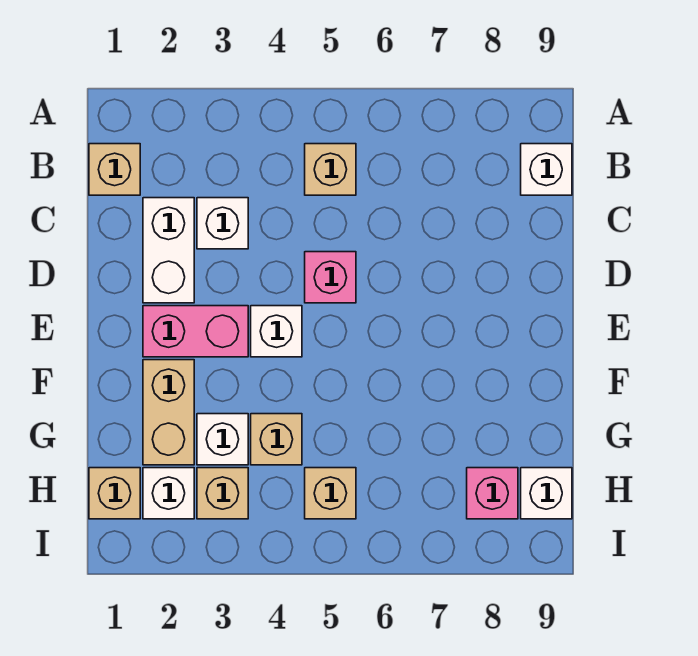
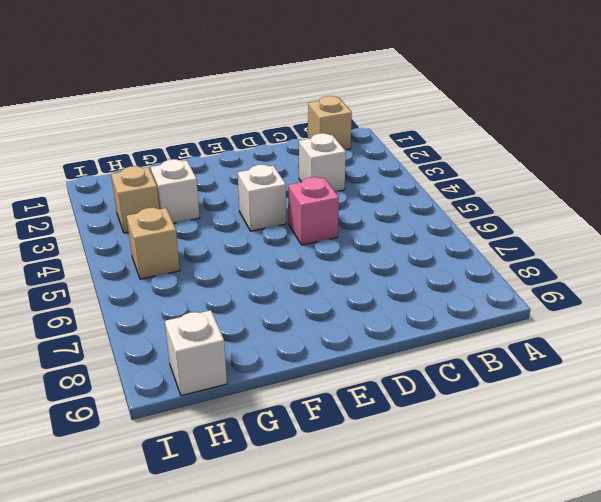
none -> tan brick B5 level 1
none -> white brick B9 level 1
none -> white brick C2:D2 level 1

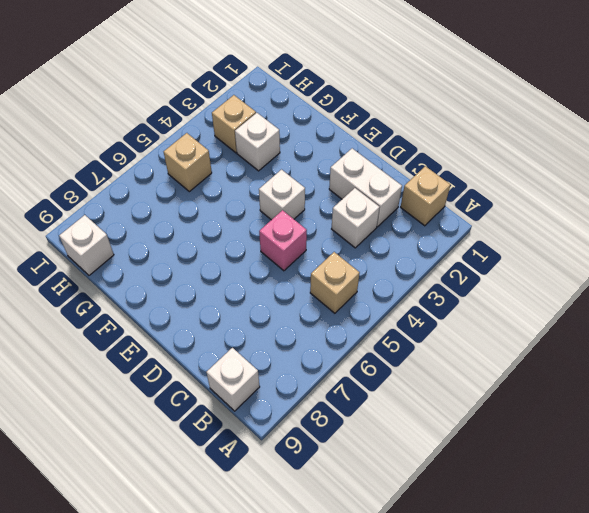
none -> pink brick E2:E3 level 1
none -> tan brick F2:G2 level 1
none -> tan brick G4 level 1

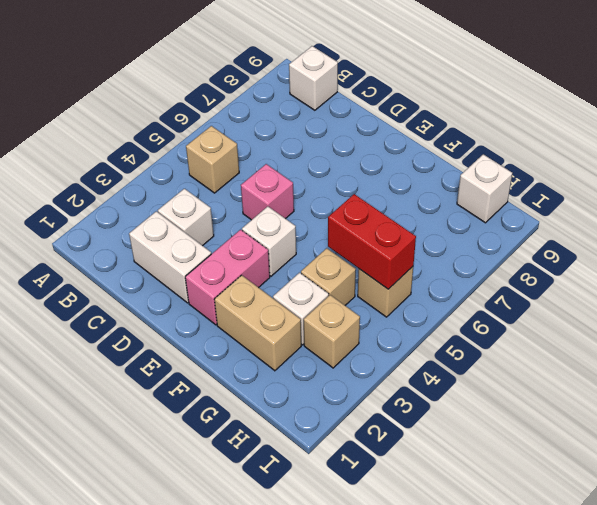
red brick G5:H5 level 2 -> none
none -> tan brick B1 level 1
none -> tan brick H1 level 1
none -> white brick H2 level 1

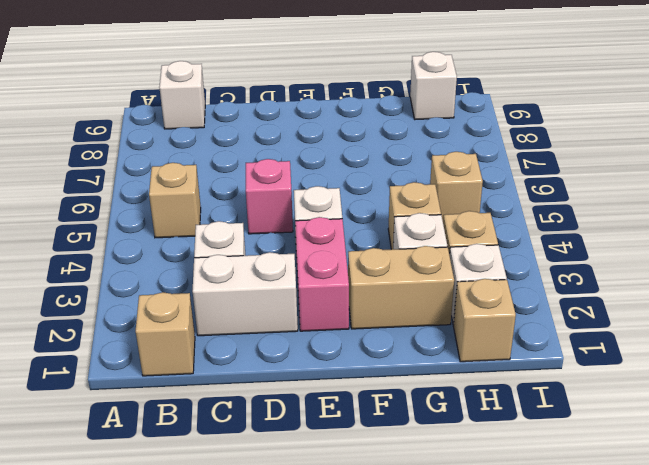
none -> pink brick H8 level 1

